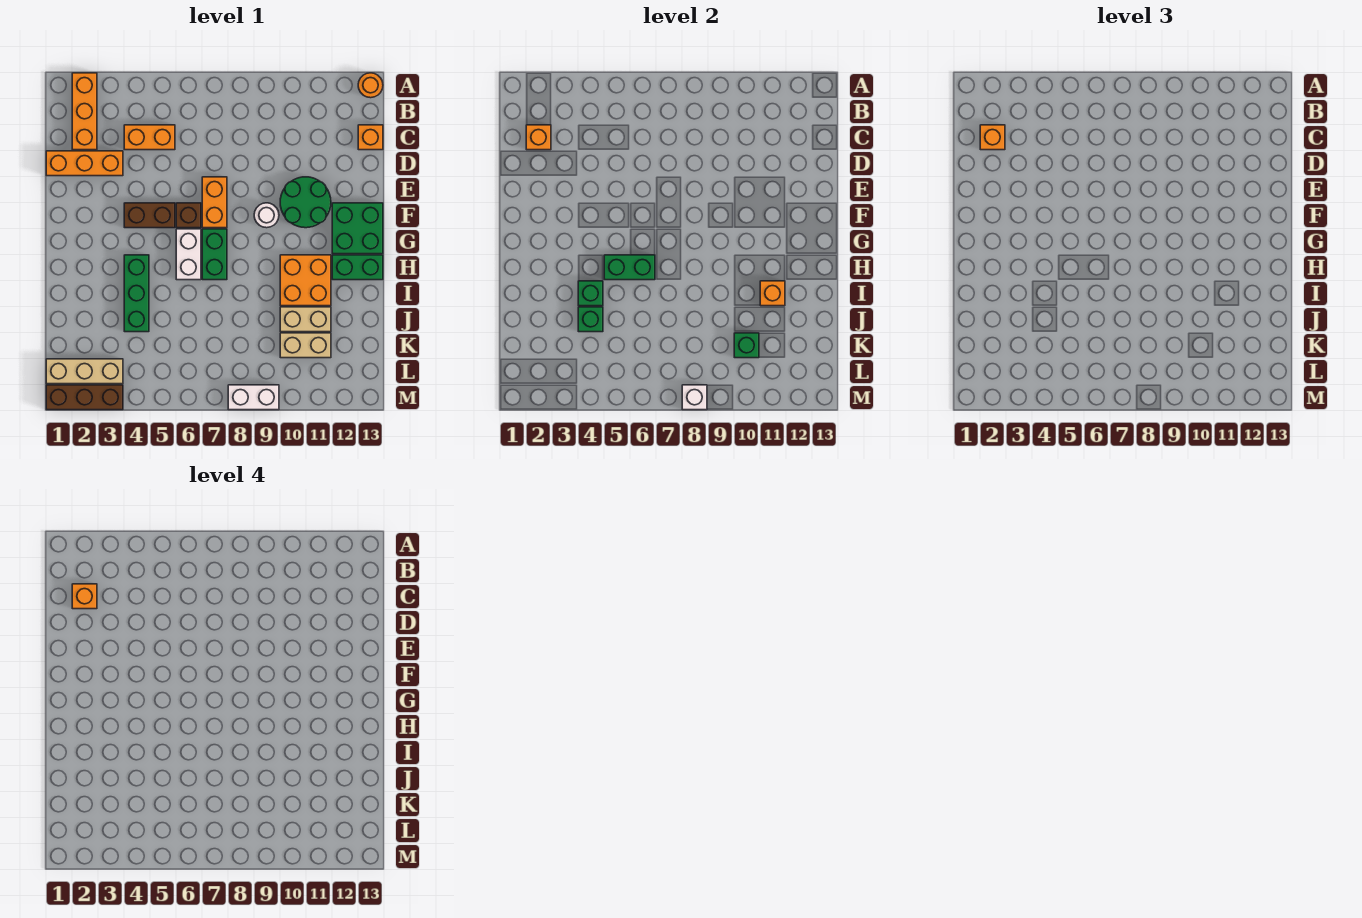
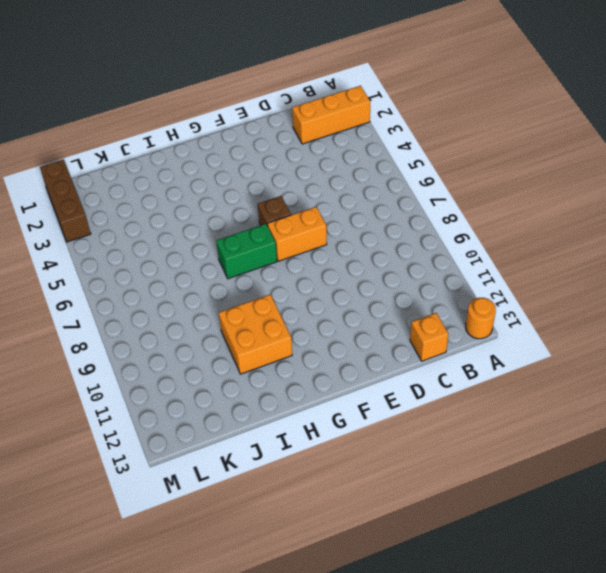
none -> orange brick C4:C5 level 1
none -> orange brick D1:D3 level 1
none -> green round brick E10:F11 level 1
none -> brown brick F4:F5 level 1

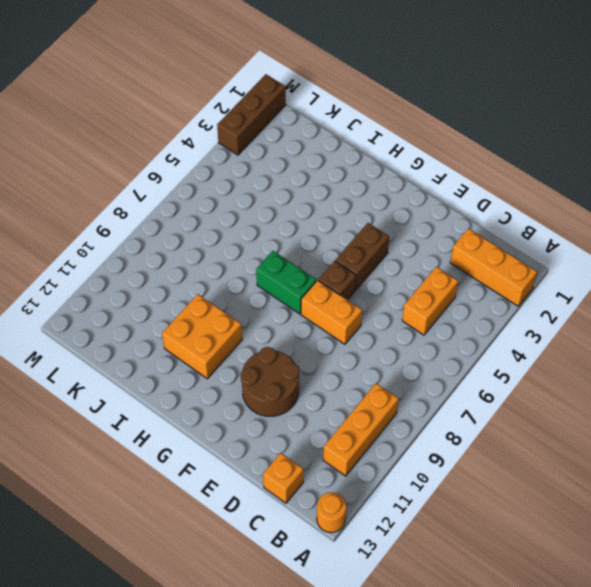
orange brick B9:B11 level 1 -> orange brick D1:D3 level 1
brown round brick E10:F11 level 1 -> green round brick E10:F11 level 1
none -> white round brick F9 level 1
none -> green brick F12:G13 level 1
none -> white brick G6:H6 level 1
none -> green brick H4:J4 level 1

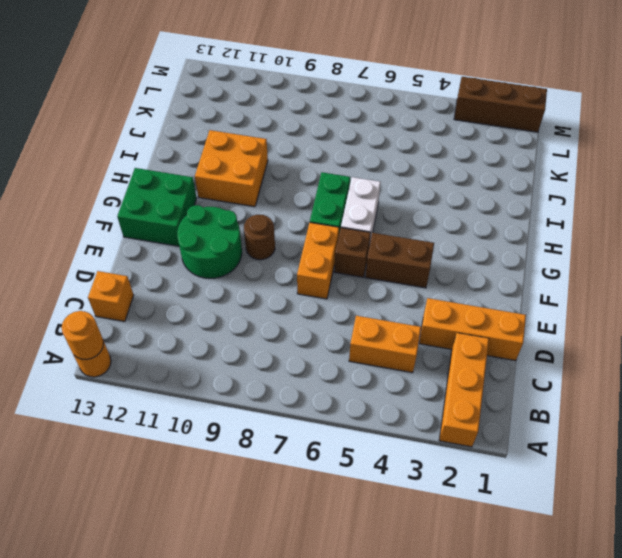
orange round brick A13 level 2 -> none
brown round brick F9 level 1 -> white round brick F9 level 1
none -> green brick H4:J4 level 1
none -> green brick H12:H13 level 1
none -> tan brick J10:J11 level 1
none -> tan brick K10:K11 level 1

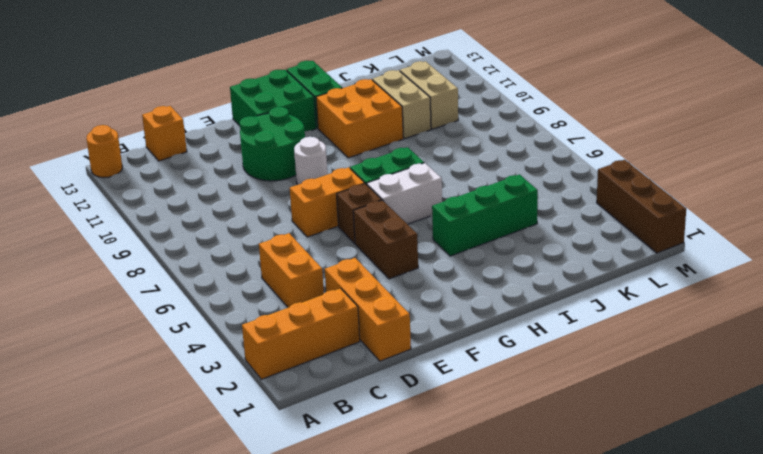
none -> tan brick L1:L3 level 1
none -> white brick M8:M9 level 1
none -> orange brick C2 level 2
none -> green brick H5:H6 level 2

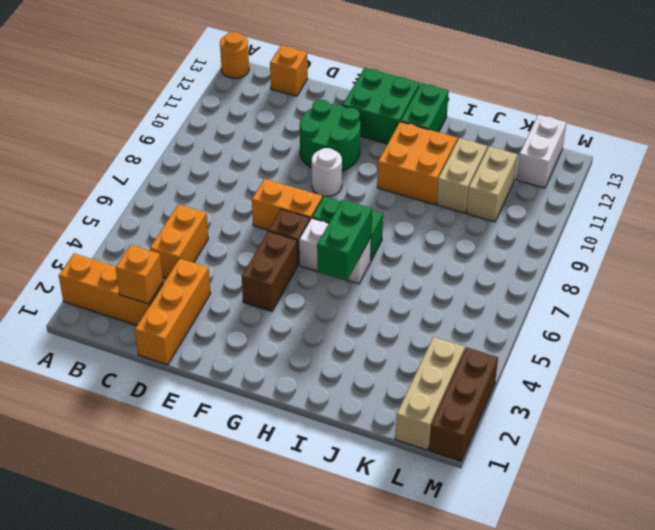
white brick L12:L13 level 1 -> white brick M8:M9 level 1
none -> green brick H4:J4 level 1
none -> green brick I4 level 2
none -> orange brick I11 level 2
none -> green brick J4 level 2

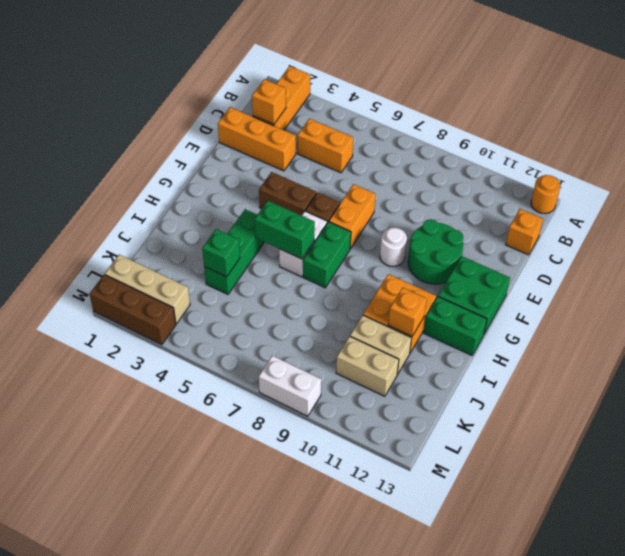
none -> green brick I4 level 2
none -> green brick K10 level 2
none -> white brick M8 level 2
none -> orange brick C2 level 3

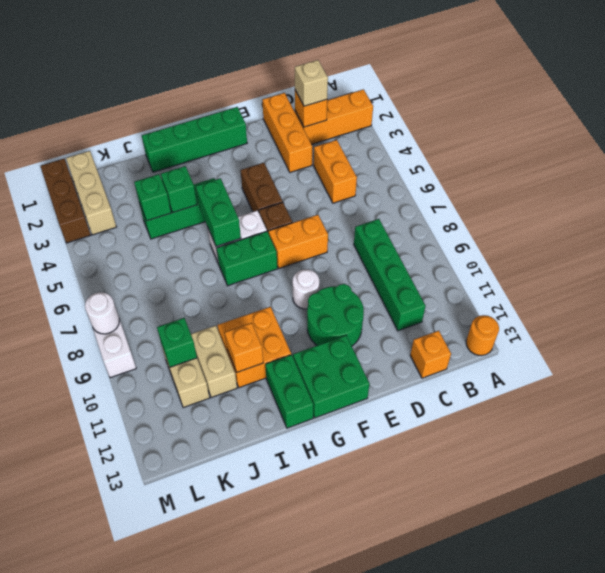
tan brick C2 level 3 -> orange brick C2 level 3
green brick C8:C11 level 1 -> none
green brick F1:I1 level 1 -> none
white round brick M8 level 2 -> white brick M8 level 2
none -> orange brick C2 level 4

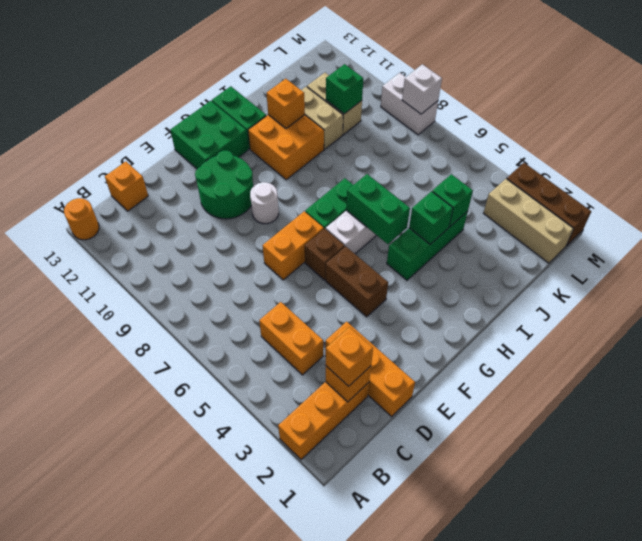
none -> orange brick C2 level 4

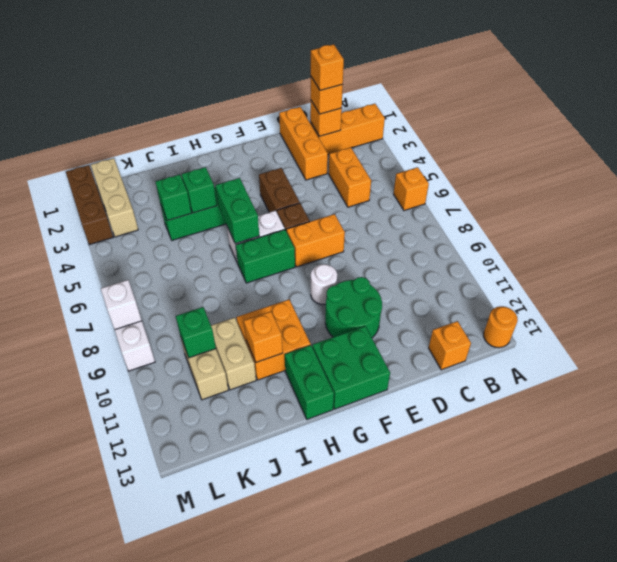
orange brick A6 level 1 -> none

